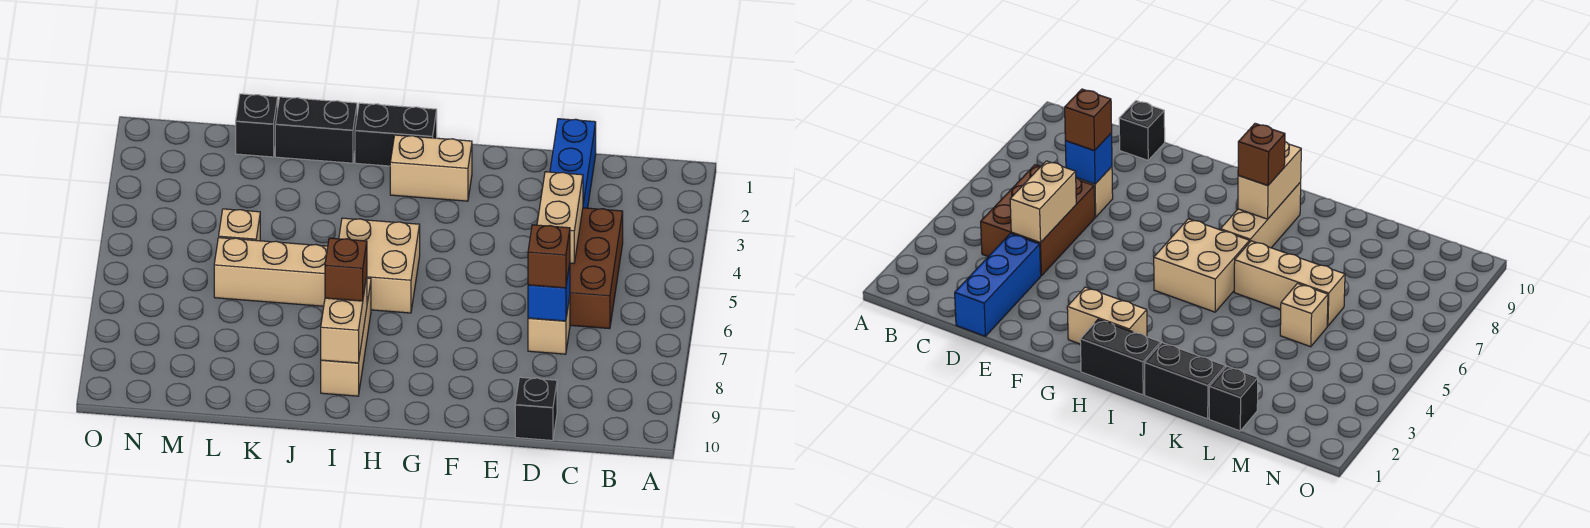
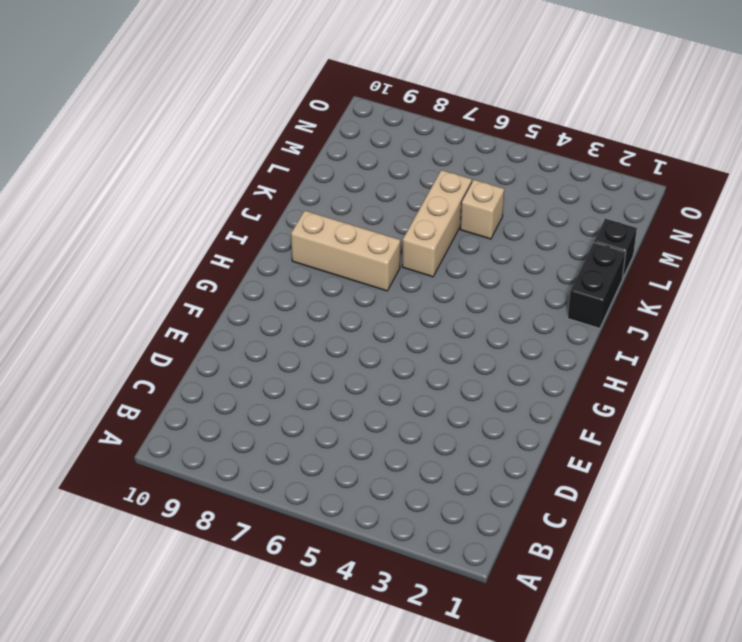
none -> brown brick C4:D6 level 1
none -> blue brick D1:D3 level 1
none -> tan brick D7 level 1

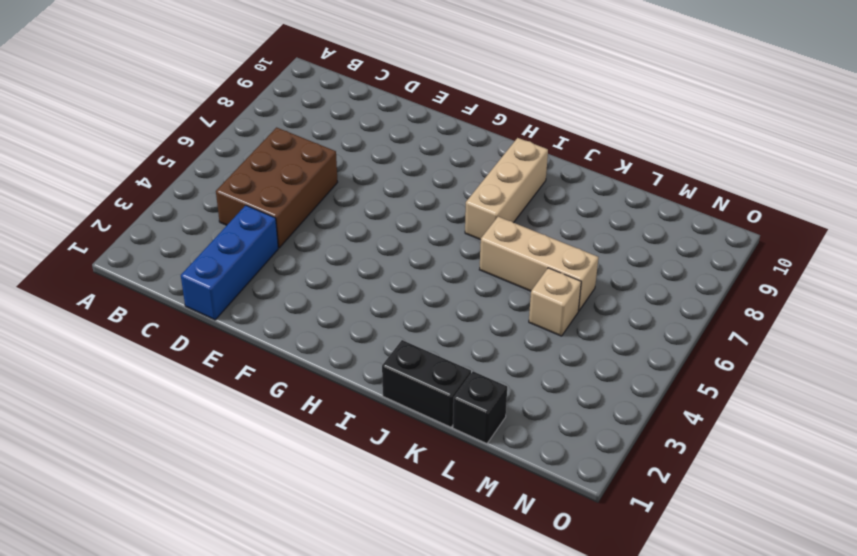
none -> tan brick D7 level 1
none -> black brick D10 level 1
none -> tan brick G2:H2 level 1

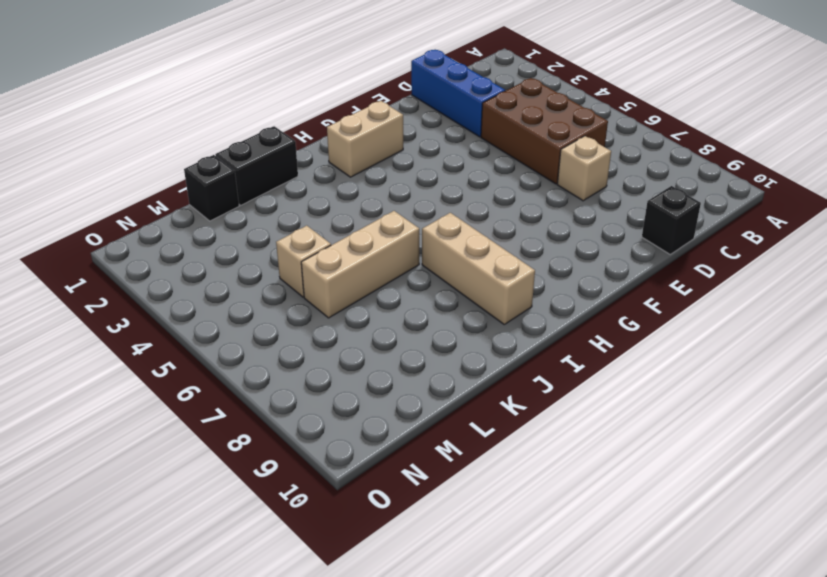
none -> black brick H1:I1 level 1
none -> tan brick H5:I6 level 1
none -> tan brick D4:D5 level 2

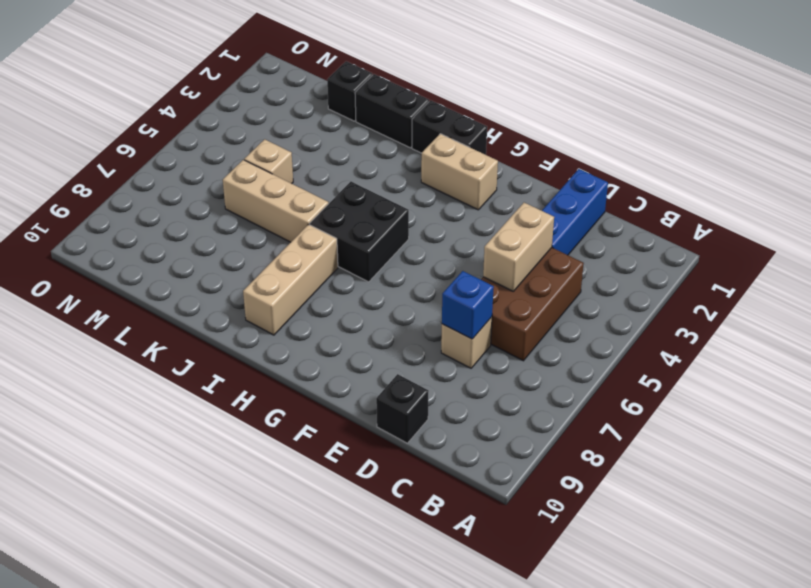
black brick H5:I6 level 1 -> tan brick H5:I6 level 1
none -> tan brick I8:I9 level 2
none -> brown brick D7 level 3
none -> brown brick I8 level 3

